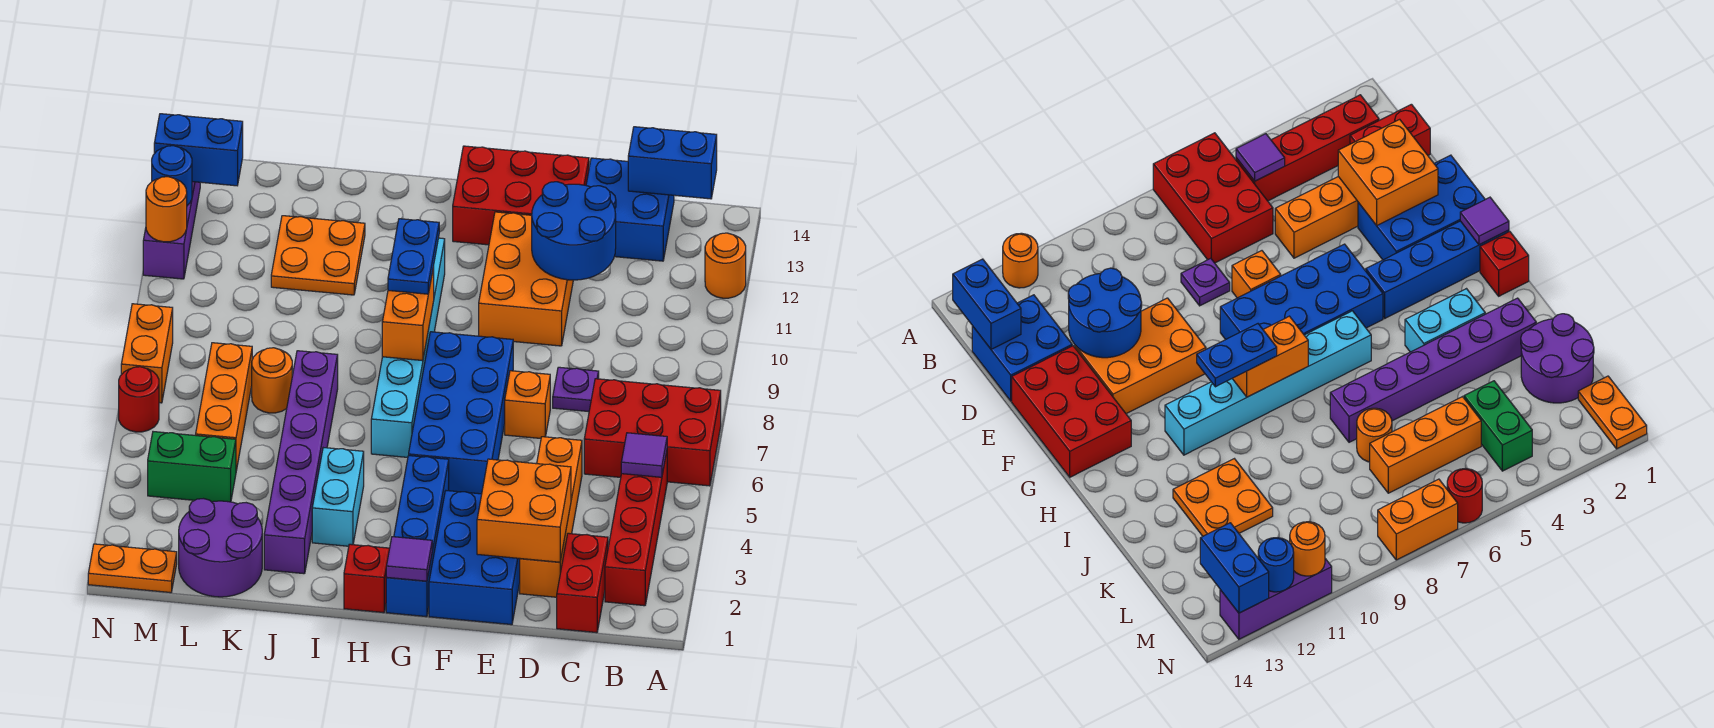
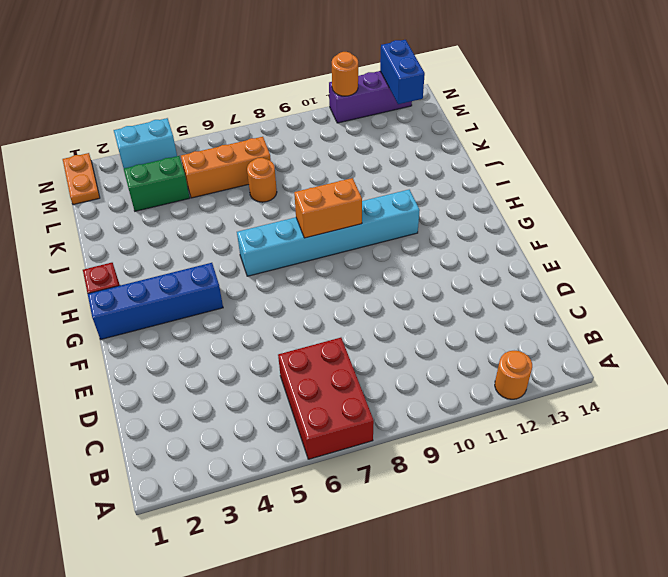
green brick L3:L4 level 1 -> green brick L4:M4 level 1
cyan brick N3:N4 level 1 -> cyan brick I3:I4 level 1
none -> red brick B2:B5 level 1
none -> red brick C1:C2 level 1
none -> blue brick C13:D14 level 1
none -> orange brick D2:D5 level 1

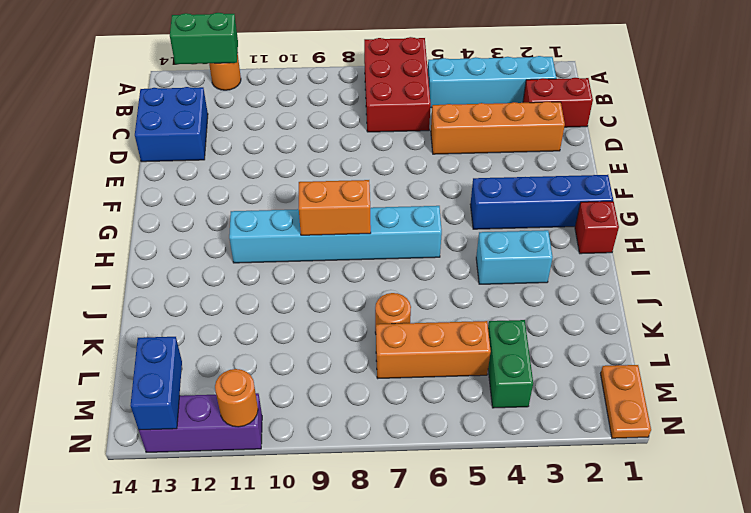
green brick A12:A13 level 2 -> none
cyan brick B2:B5 level 1 -> red brick B2:B5 level 1
none -> purple plate D8 level 1
none -> blue brick E1:F3 level 1
none -> orange brick E7 level 1
none -> orange brick E10:F12 level 1

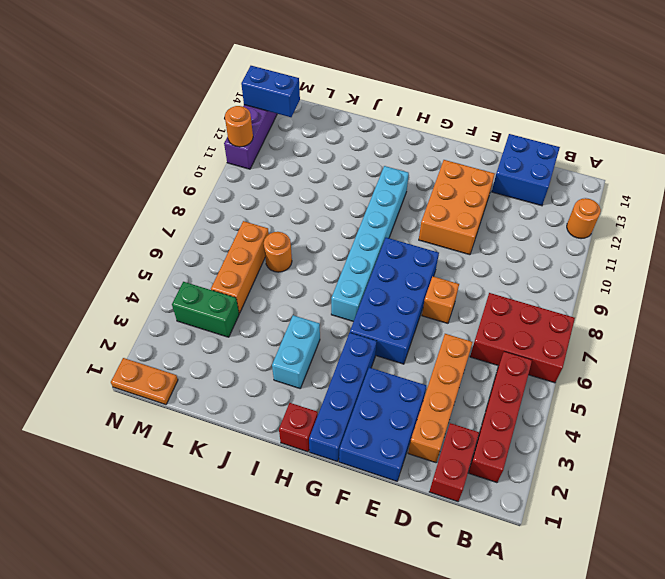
none -> purple plate D8 level 1
none -> red brick E13:G14 level 1
none -> purple brick J2:J7 level 1
none -> orange plate J11:K12 level 1

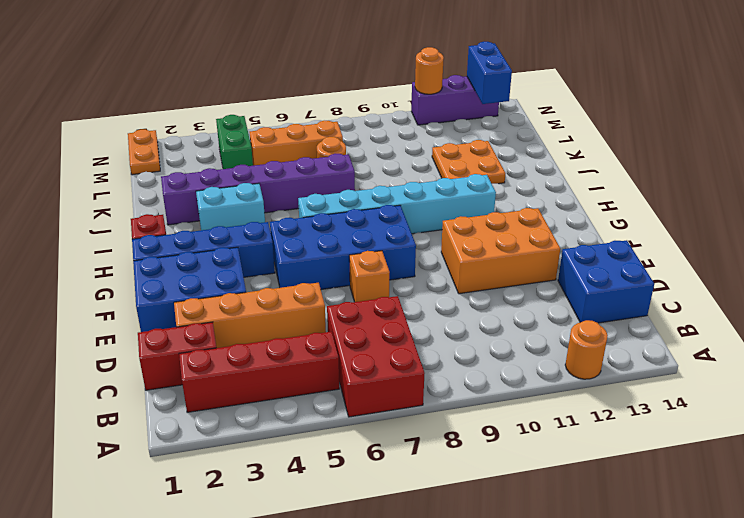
none -> purple plate D8 level 1
none -> red brick E13:G14 level 1
none -> purple round brick K1:L2 level 1
none -> red round brick N6 level 1

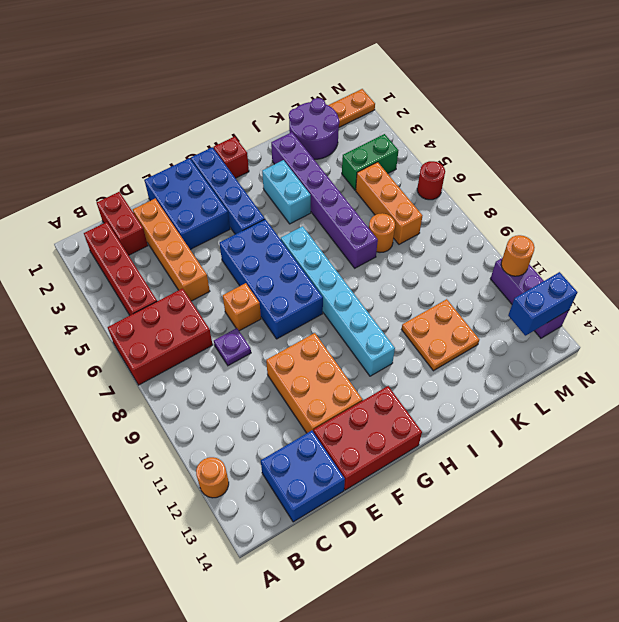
none -> orange brick N7:N8 level 1
none -> purple tile B5 level 2
none -> blue brick B14:C14 level 2
none -> orange brick D2:E3 level 2

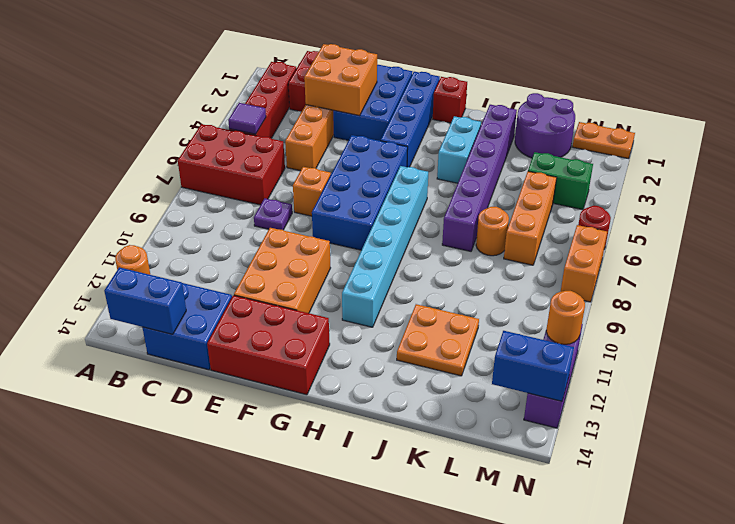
none -> blue round brick D11:E12 level 2
none -> purple tile G1 level 2
none -> orange brick H8:H9 level 2
none -> blue round brick N12 level 2

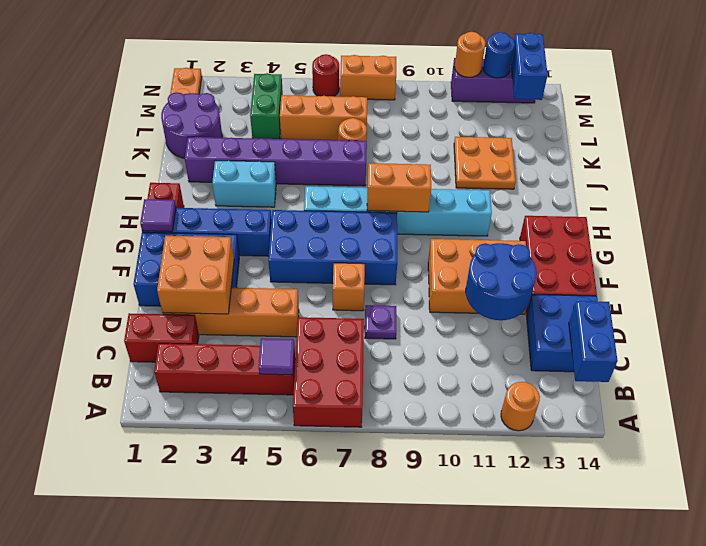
none -> blue plate H9:H10 level 3

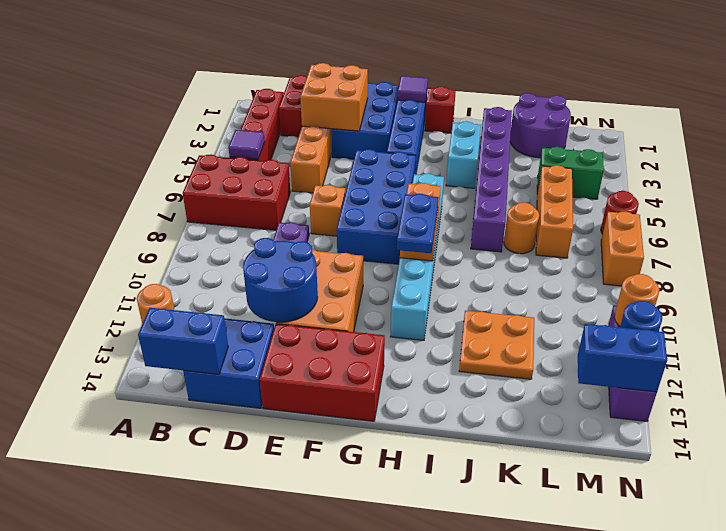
none -> orange plate M1:N1 level 1

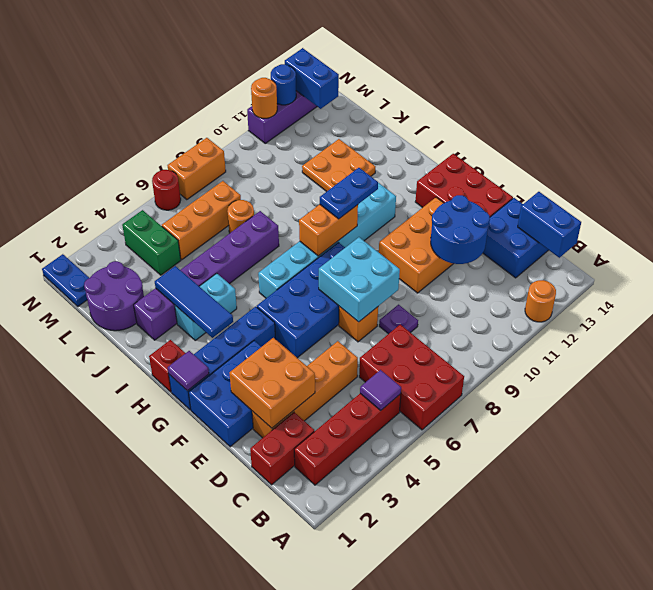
cyan brick E7:F8 level 2 -> none
blue tile H3:J3 level 2 -> none
blue plate M1:N1 level 1 -> orange plate M1:N1 level 1

